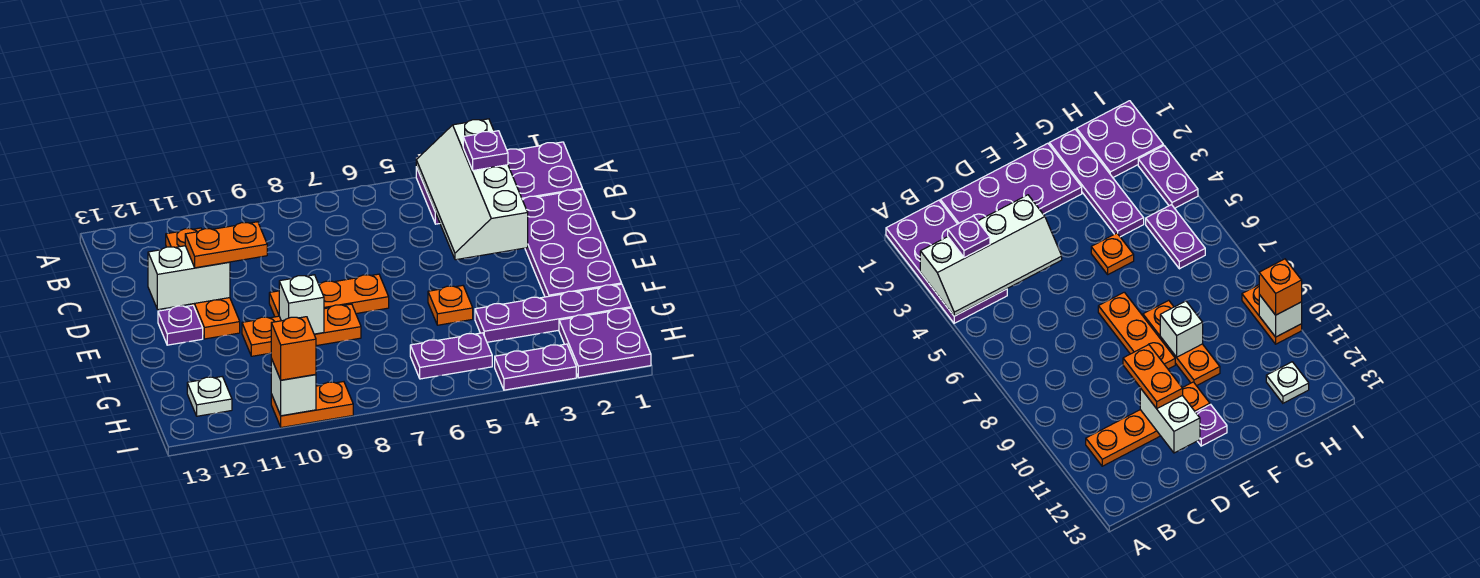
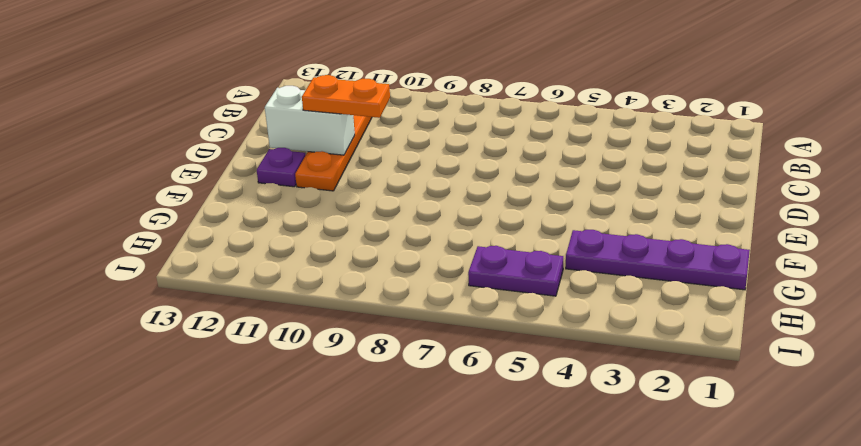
none -> purple plate A1:B4 level 1
none -> purple plate C1:F2 level 1
none -> orange plate E7:E9 level 1

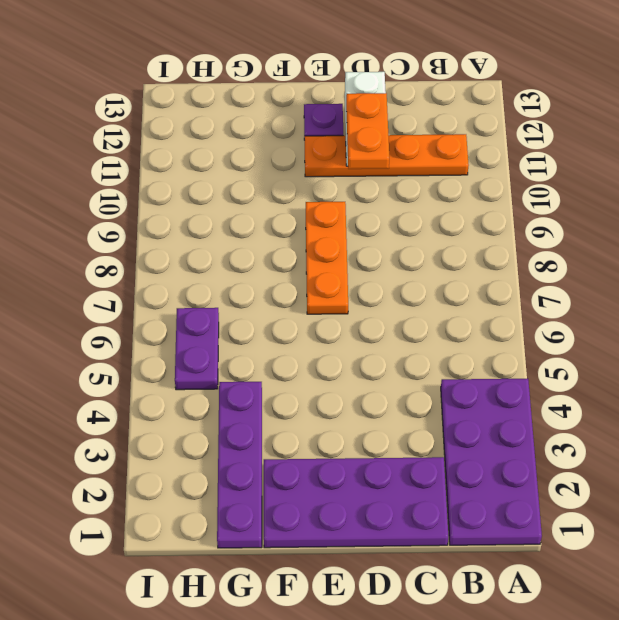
none -> orange plate F5 level 1
none -> orange plate F8:F10 level 1
none -> purple plate H1:I2 level 1

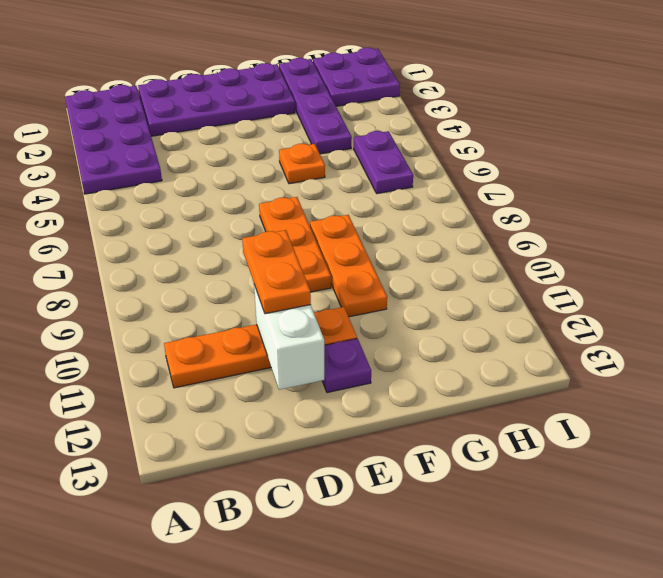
none -> white plate H12 level 1
none -> purple plate I3:I4 level 1
none -> orange plate I9:I10 level 1

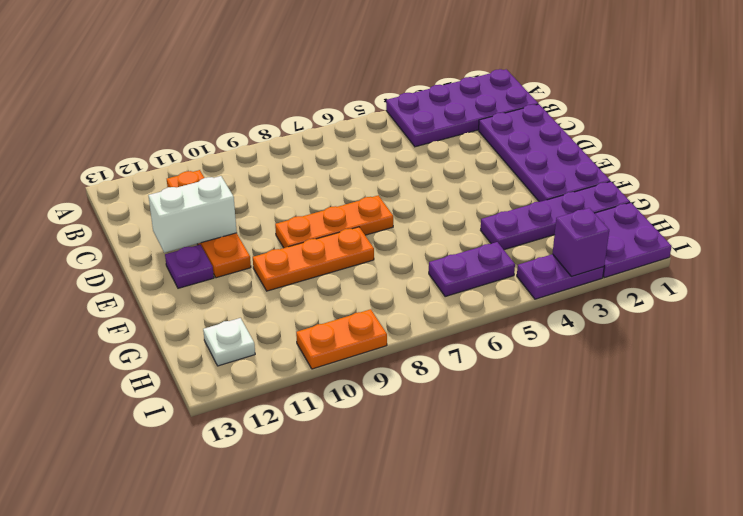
purple brick I3 level 2 -> none
none -> orange plate F5 level 1
none -> white slope A3:D4 level 2 top 3
none -> white brick F9 level 2

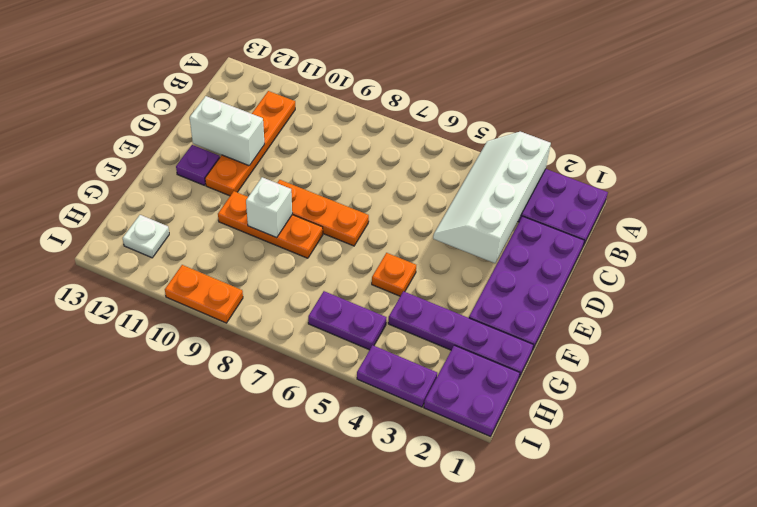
none -> white brick I10 level 2
none -> purple plate B3 level 3
none -> orange plate D10:D11 level 3

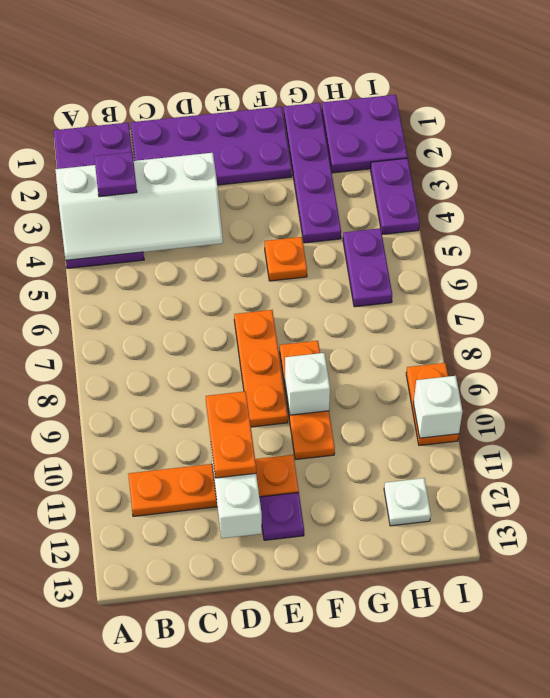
none -> orange brick I10 level 3

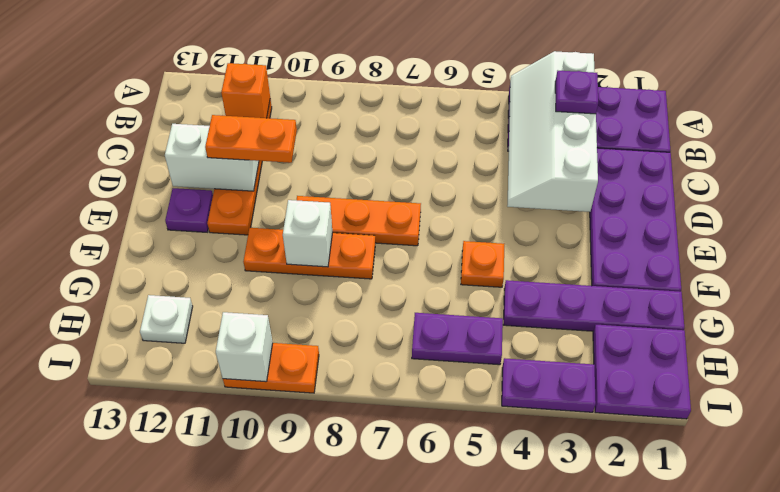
orange brick B11 level 2 -> orange brick I10 level 3

